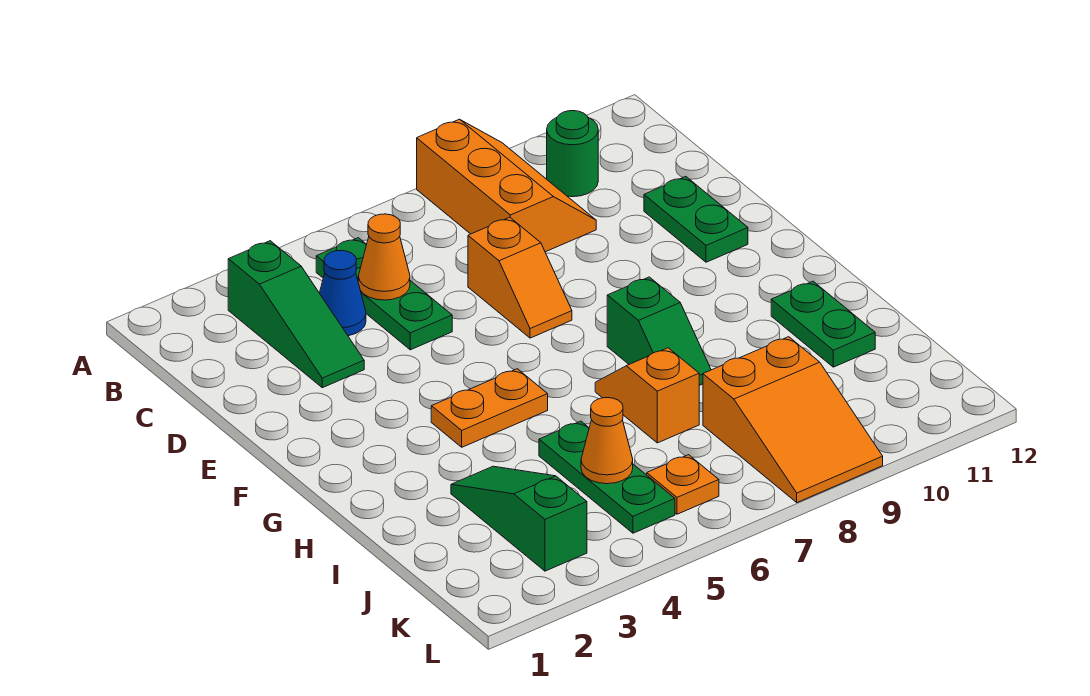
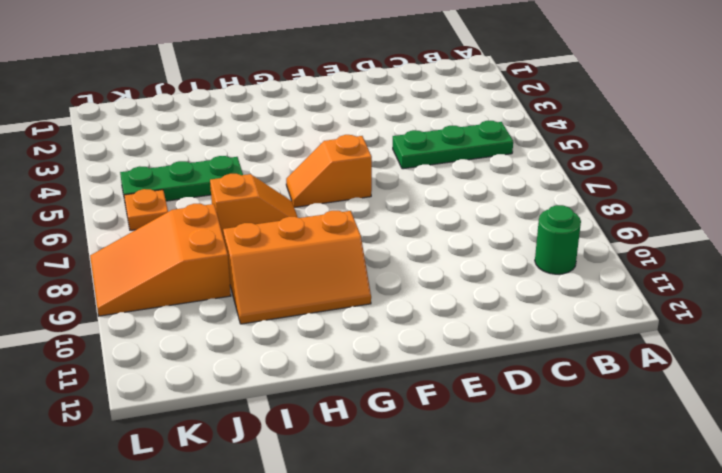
orange slope F6:G6 level 1 top F -> orange slope D7:E7 level 1 top D
orange slope G9:I10 level 1 top 9 -> orange slope A8:C9 level 1 top 8
none -> green slope B3:D3 level 1 top B
none -> blue cone C4 level 1
none -> green plate D11:E11 level 1

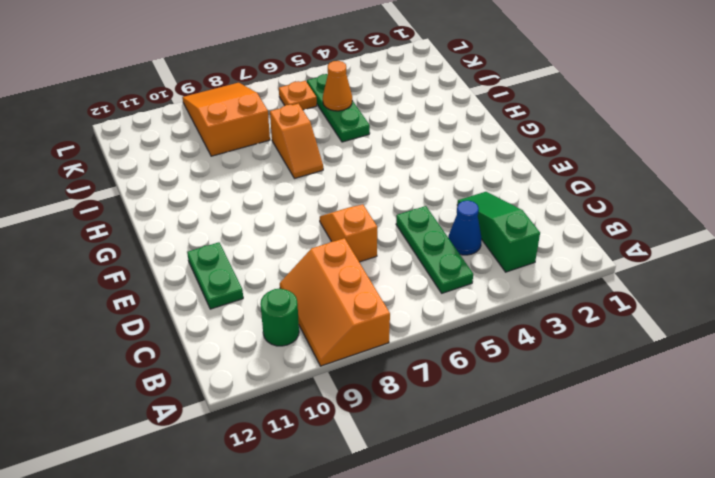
none -> orange plate G4:G5 level 1
none -> green slope G8:H8 level 1 top G
none -> green plate H11:I11 level 1

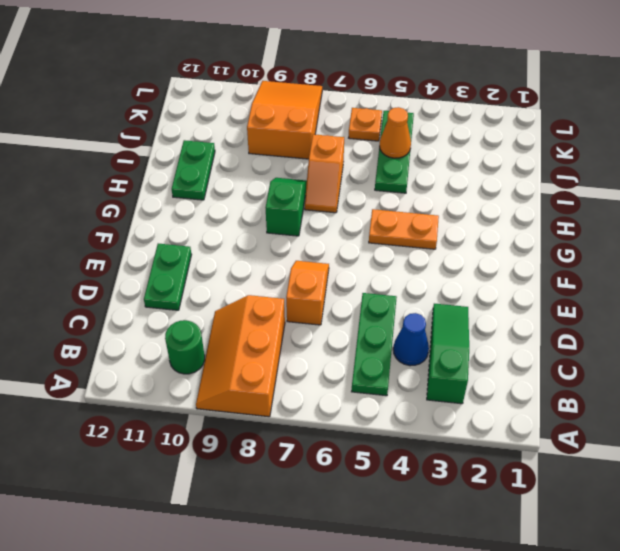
none -> green slope I3:K3 level 1 top K
none -> orange cone C5 level 2

